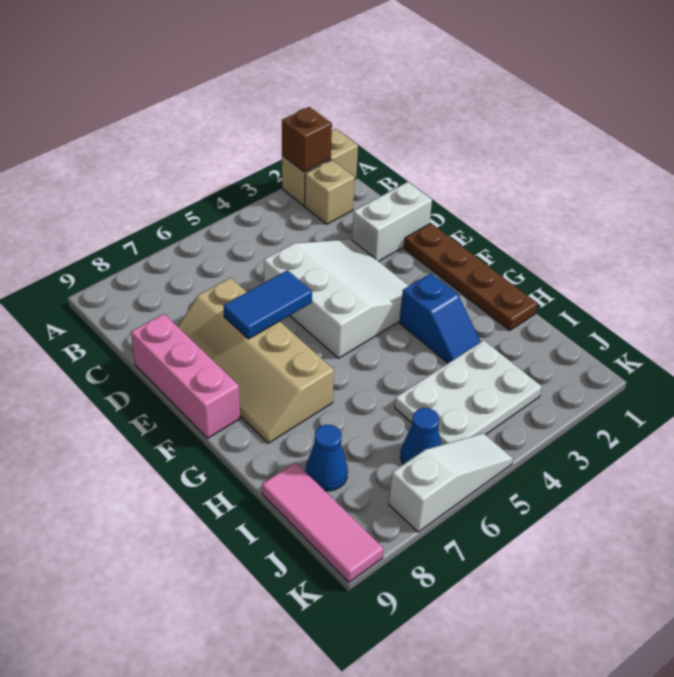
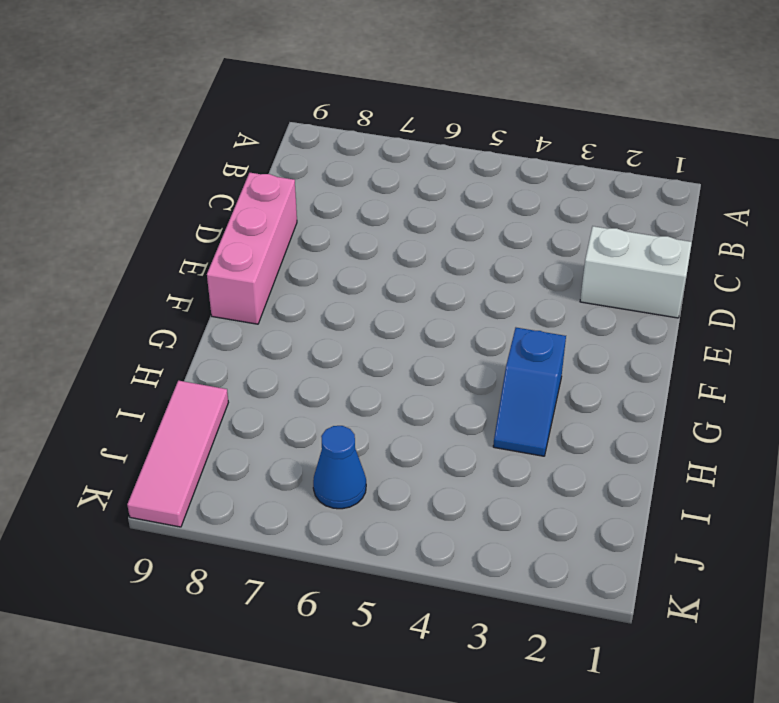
none -> tan brick A1:A2 level 1
none -> tan brick B2 level 1
none -> white slope D3:F5 level 1 top 5

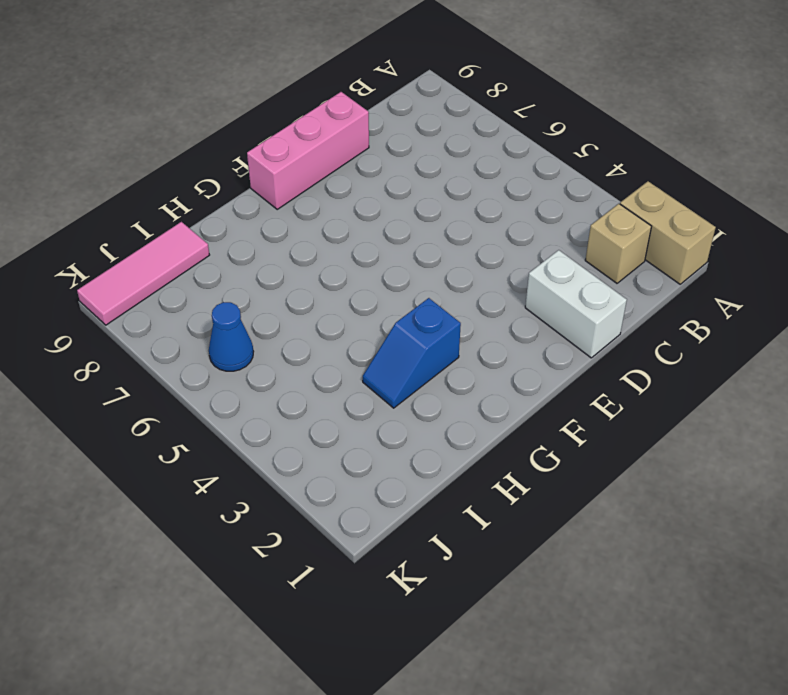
none -> white slope D3:F5 level 1 top 5
none -> tan slope D7:G8 level 1 top 7
none -> brown plate E1:H1 level 1

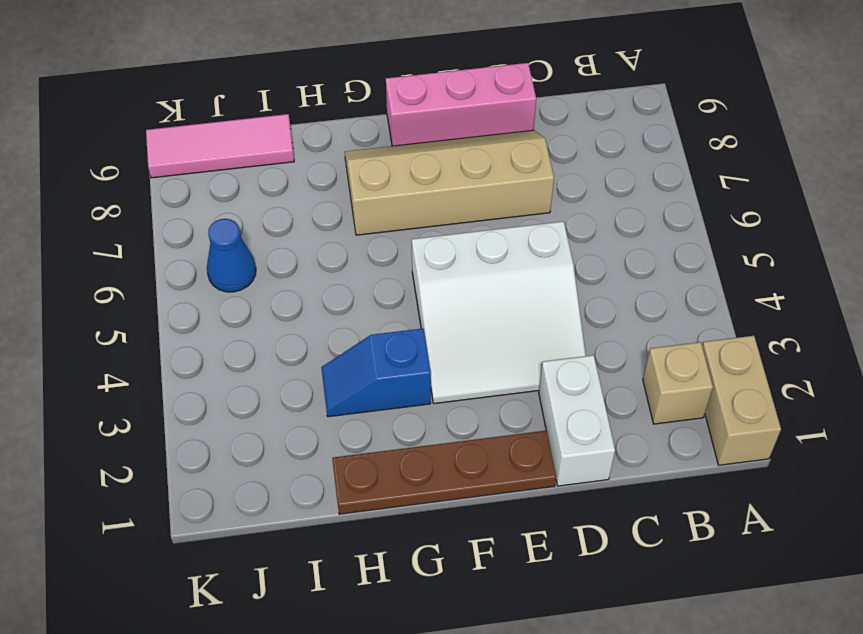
none -> white plate I3:J5 level 1
none -> blue cone I8 level 1
none -> white slope K5:K7 level 1 top 7

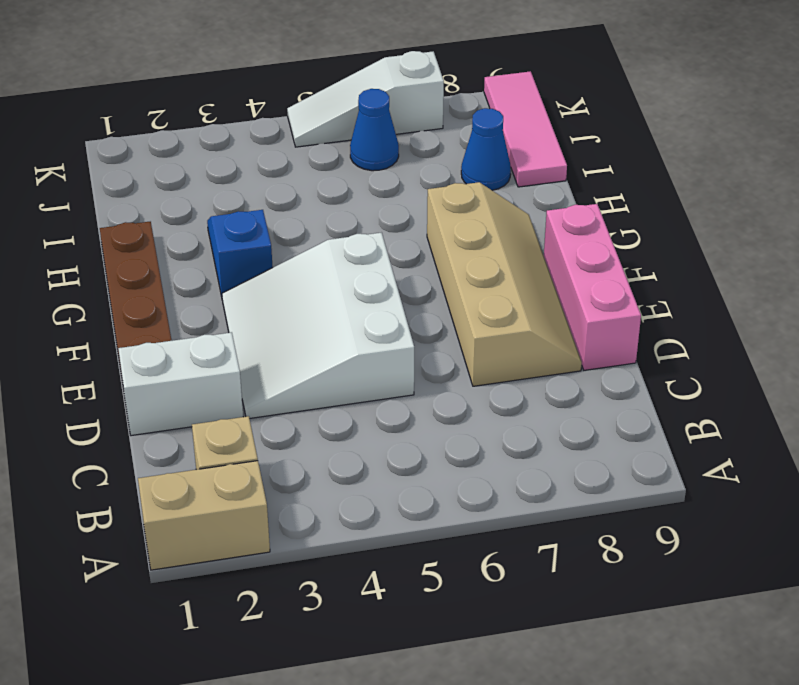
none -> white plate I3:J5 level 1
none -> brown brick A2 level 2
none -> blue tile E6:E7 level 2

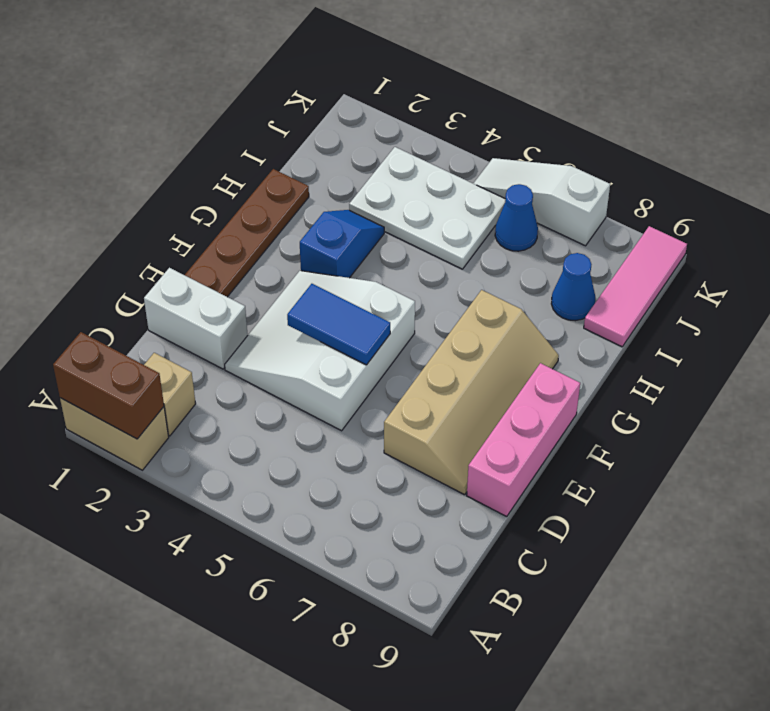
brown brick A1:A2 level 2 -> brown brick A2 level 2
blue tile E4:E5 level 2 -> blue tile E6:E7 level 2

